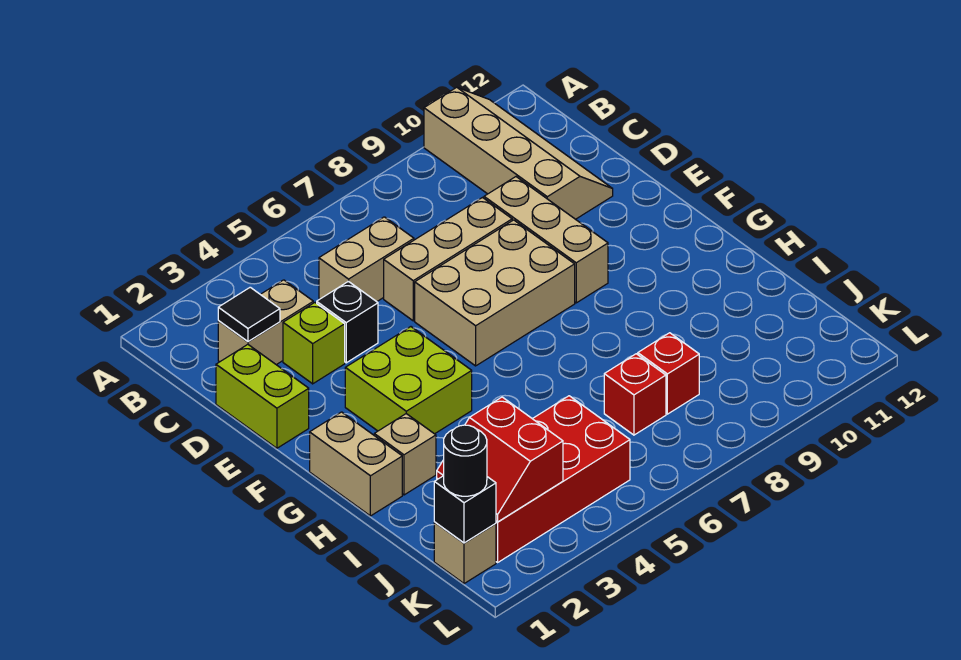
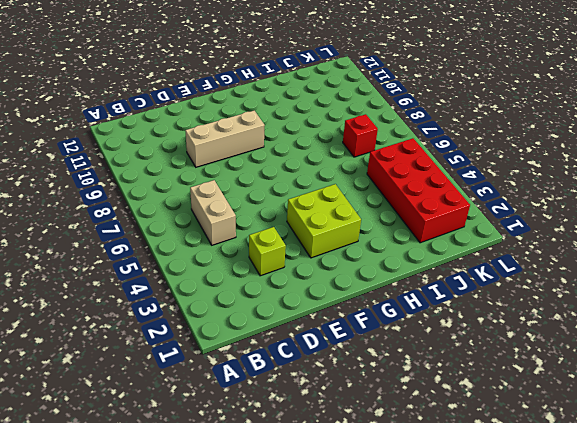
none -> tan slope A10:D11 level 1 top 10
none -> tan brick C2:C3 level 1
none -> lime brick D1:E1 level 1

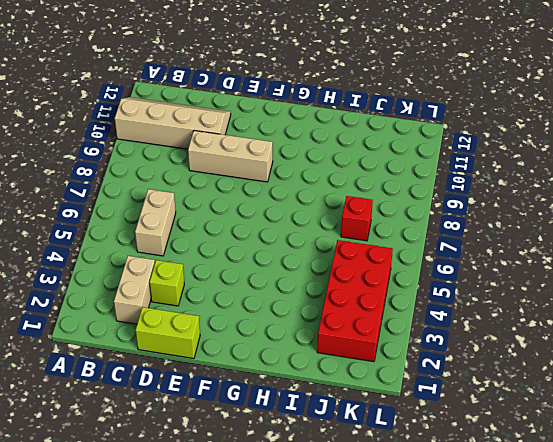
none -> black brick D4 level 1
none -> tan brick D6:D8 level 1
none -> tan brick E6:F8 level 1

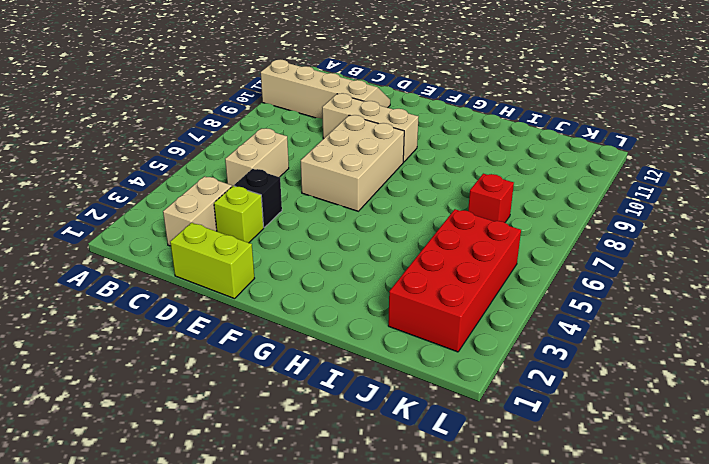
none -> tan brick D6:D8 level 1
none -> lime brick F3:G4 level 1
none -> tan brick G1:H1 level 1

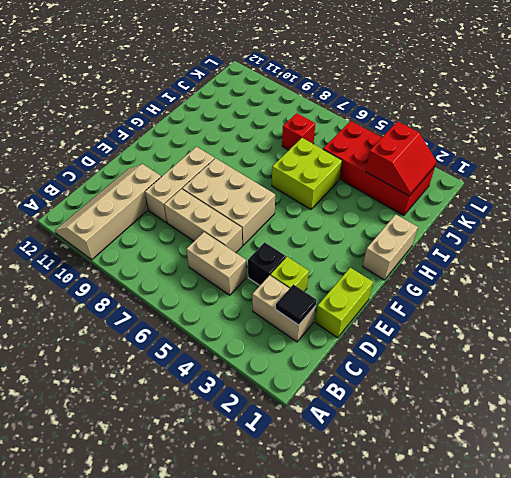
lime brick H5:I6 level 1 -> lime brick F3:G4 level 1
none -> tan brick H2 level 1
none -> red brick J8 level 1
none -> tan brick K1 level 1

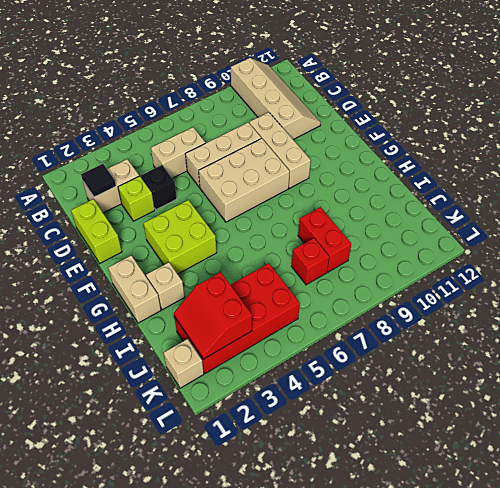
red brick I8:J8 level 1 -> red brick J8 level 1
none -> black brick K1 level 2
none -> black round brick K1 level 3

